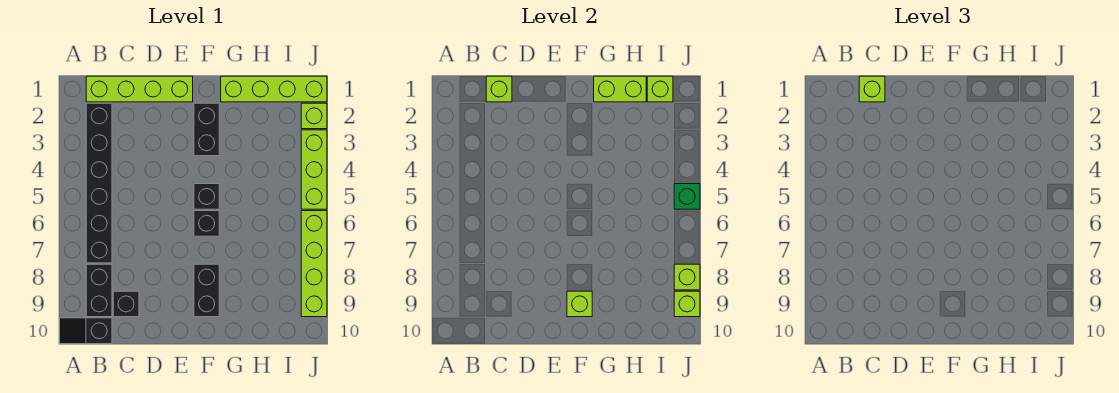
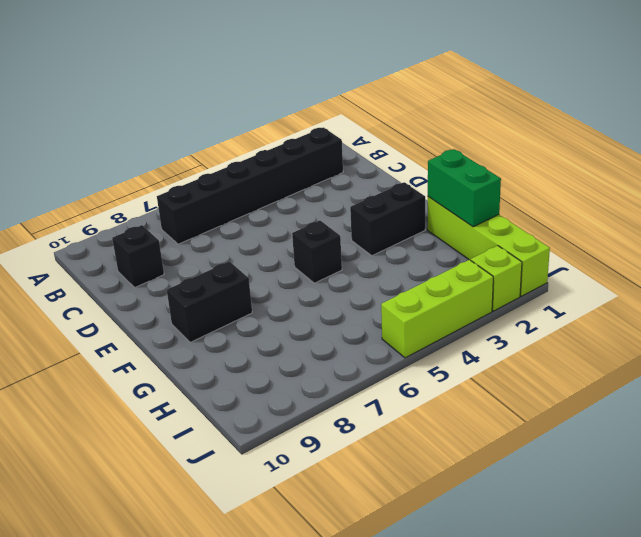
green brick G1:H1 level 2 -> lime brick G1:H1 level 2
none -> black slope A10:B10 level 1 top B
none -> lime brick B1:E1 level 1
none -> black brick B8:B9 level 1

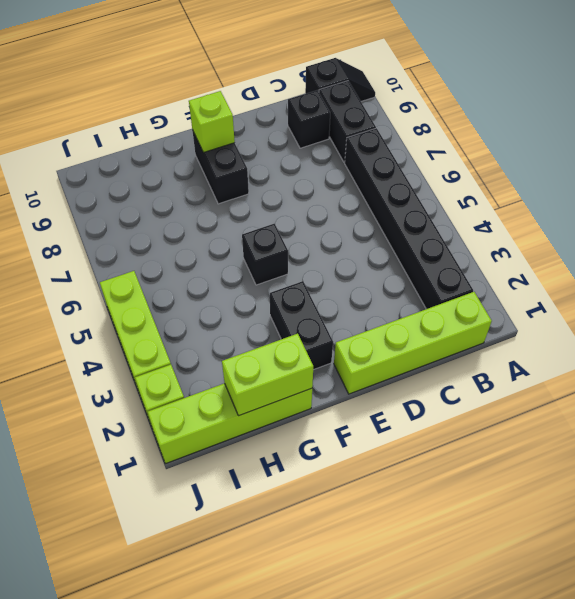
none -> black brick F6 level 1
none -> lime brick J6:J9 level 1
none -> lime brick C1 level 2

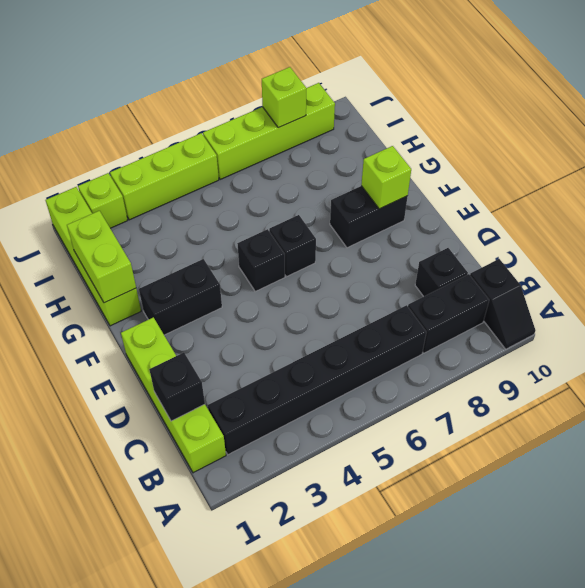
black brick C1 level 2 -> lime brick C1 level 2
none -> lime brick I1 level 2
none -> green brick J5 level 2
none -> lime brick J9 level 2

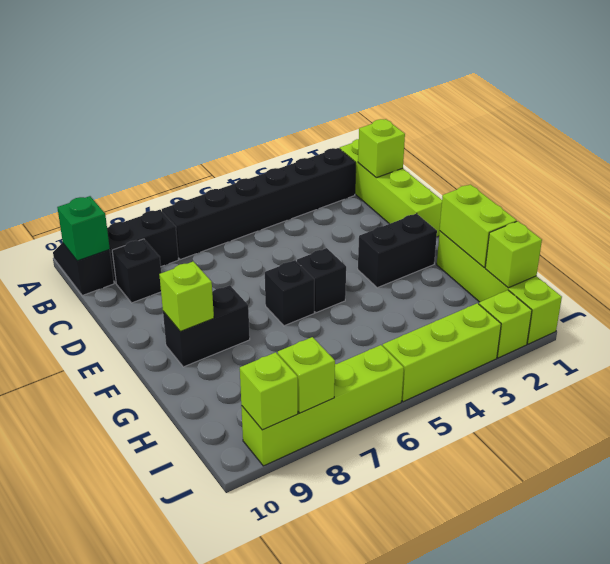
green brick B10 level 2 -> green brick J5 level 2
none -> lime brick C1 level 3

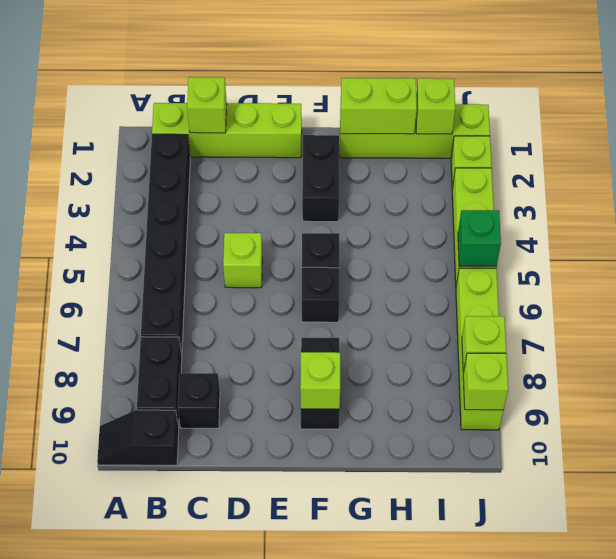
lime brick D5 level 1 -> lime brick C1 level 3

